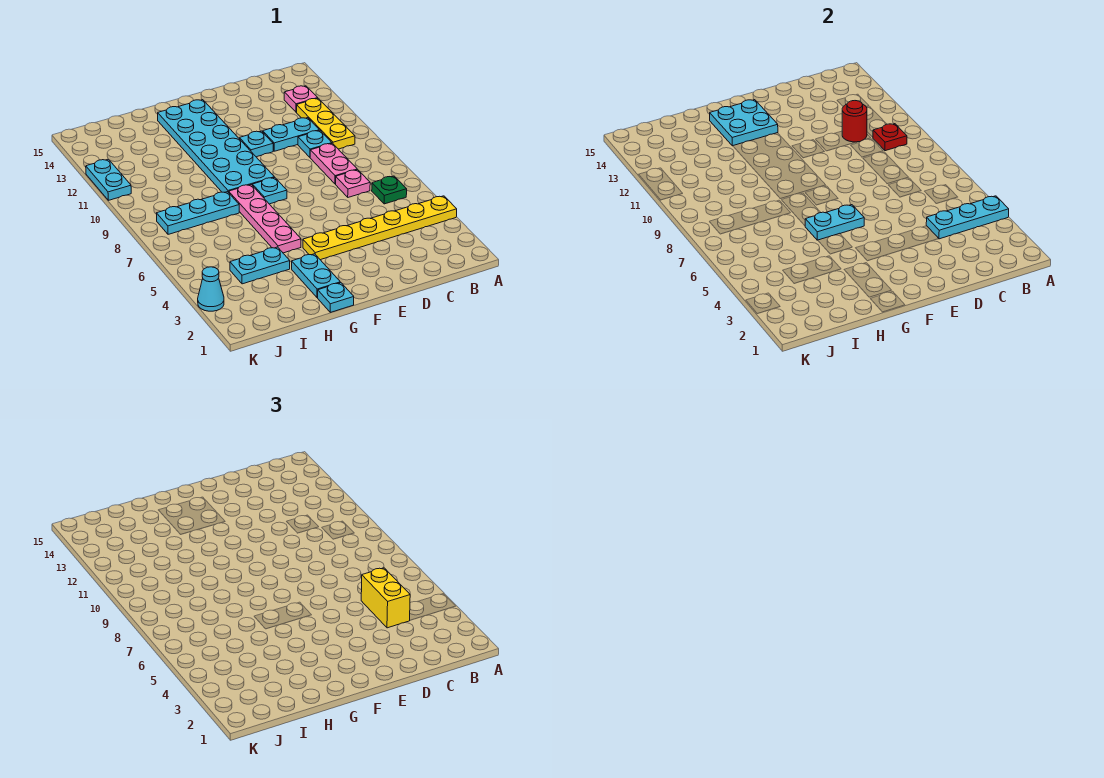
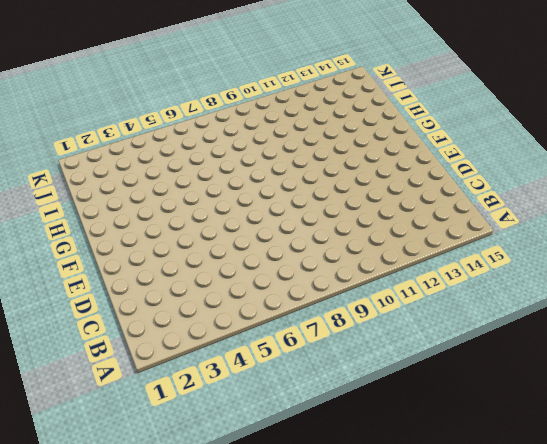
none -> yellow plate A4:F4 level 1
none -> green plate B6 level 1
none -> yellow plate B10:B12 level 1

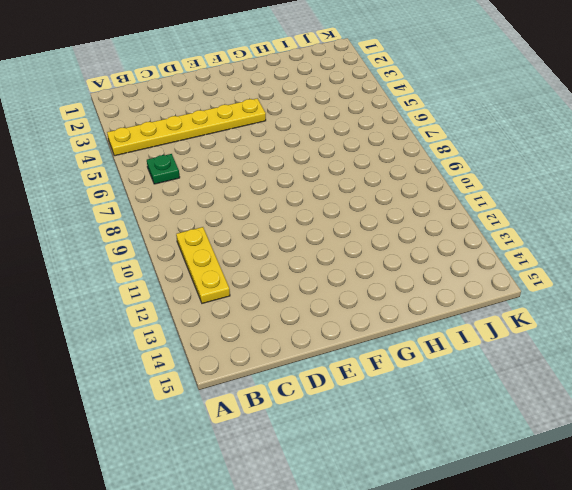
none -> pink plate B13 level 1
none -> pink plate C7 level 1
none -> pink plate C8:C9 level 1

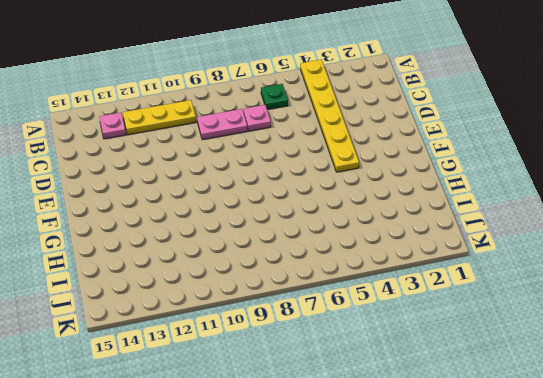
none -> cyan plate C10 level 1
none -> cyan plate C11:D11 level 1
none -> cyan plate E11 level 1

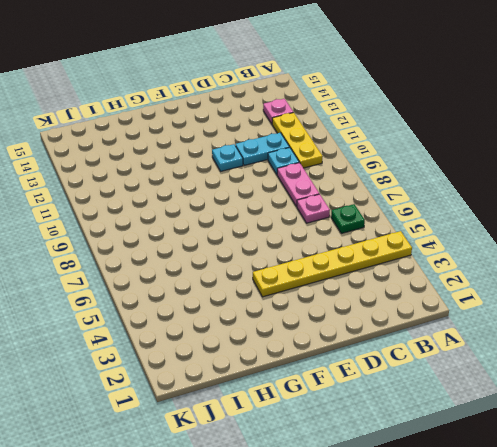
none -> cyan plate F8 level 1
none -> cyan plate F9:G14 level 1
none -> cyan plate G1 level 1

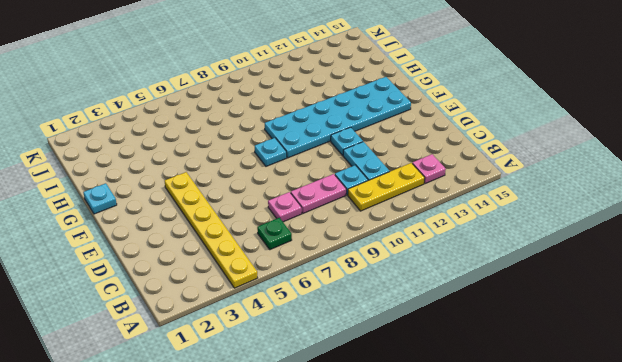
none -> cyan plate G2:G3 level 1
none -> pink plate G5:G8 level 1
none -> cyan plate H4:I4 level 1

